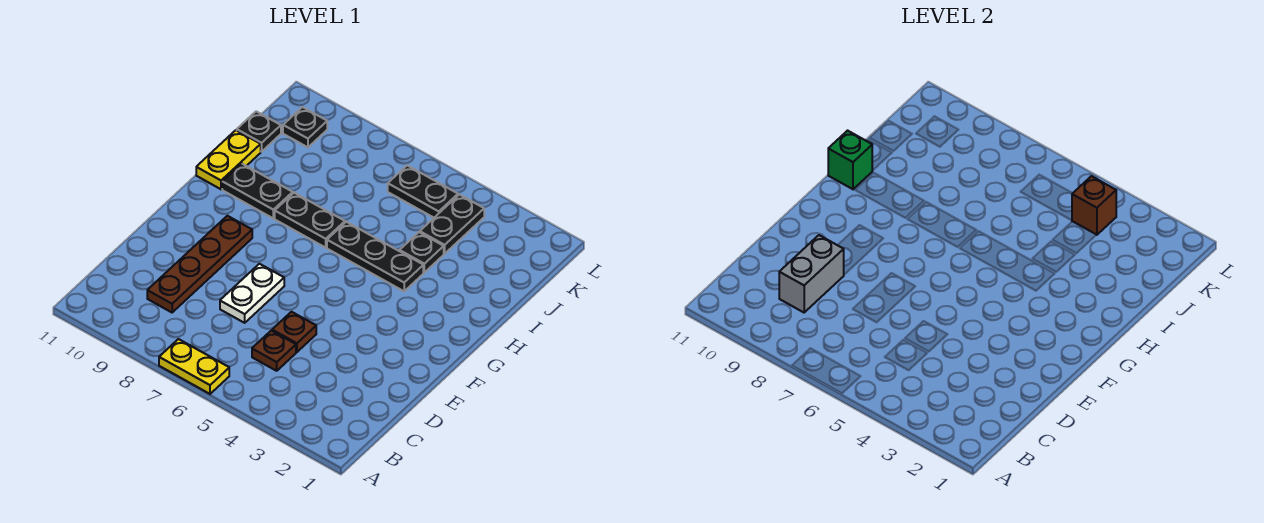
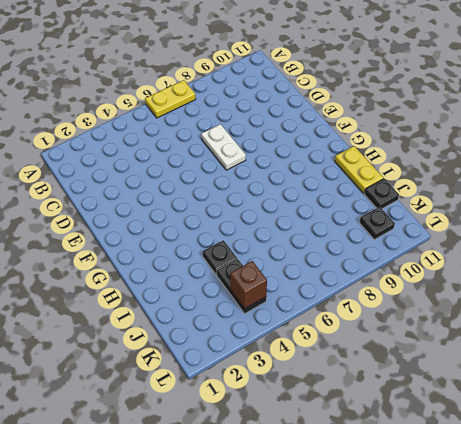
none -> brown plate C5 level 1
none -> brown plate C9:F9 level 1
none -> brown plate D5 level 1

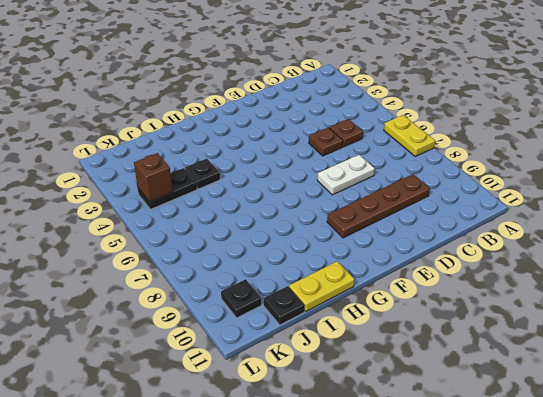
none -> black plate H4:H6 level 1
none -> black plate H7:H8 level 1
none -> black plate H9:H10 level 1

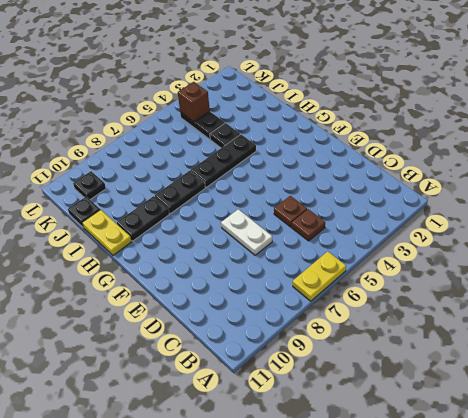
none -> brown plate C9:F9 level 1
none -> black plate K5:K6 level 1
none -> grey brick C9:D9 level 2

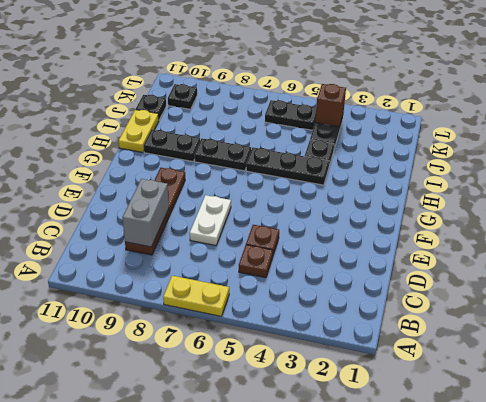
none -> green brick H11 level 2

